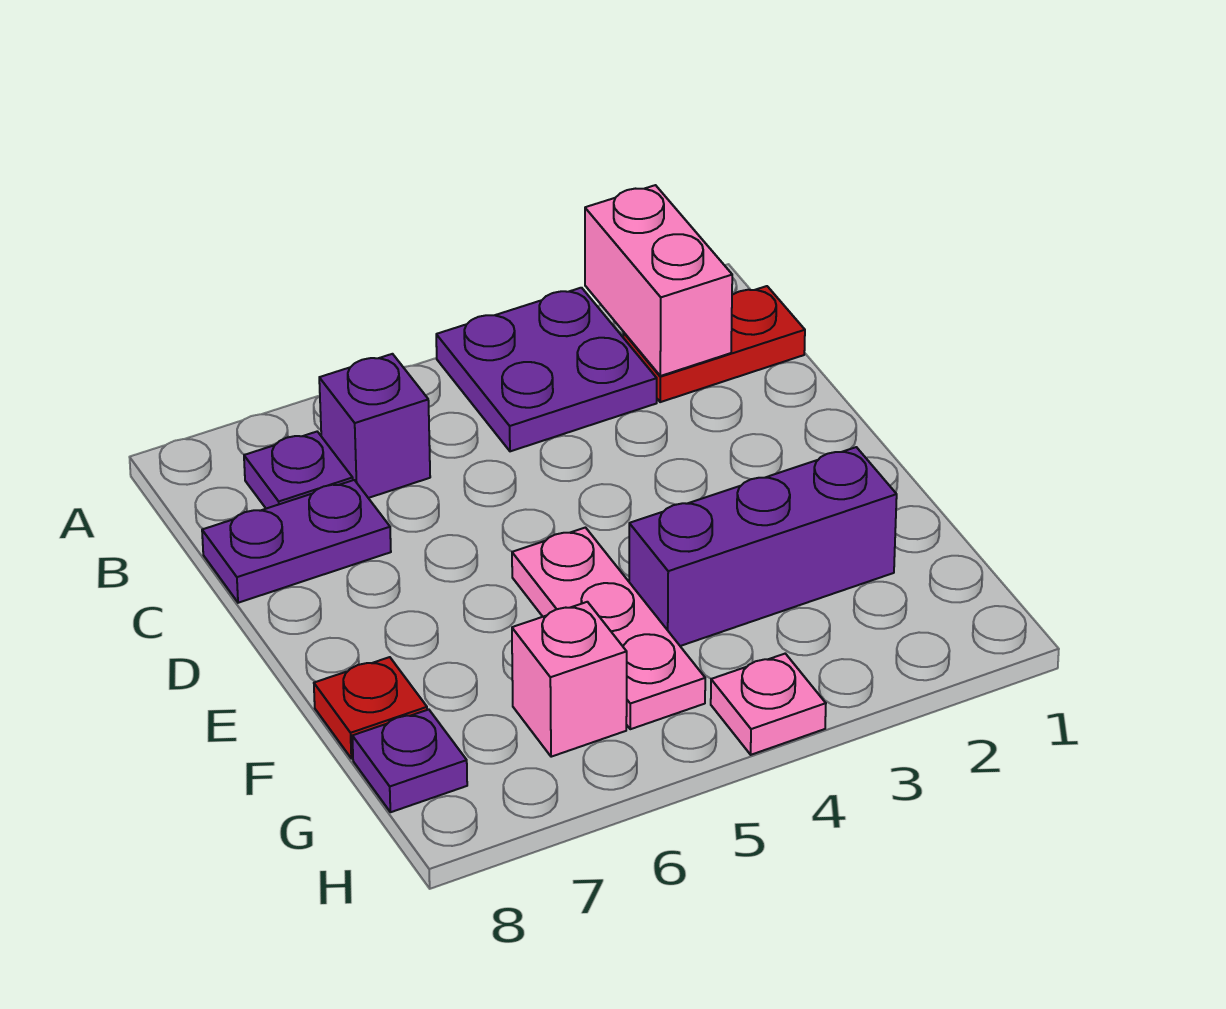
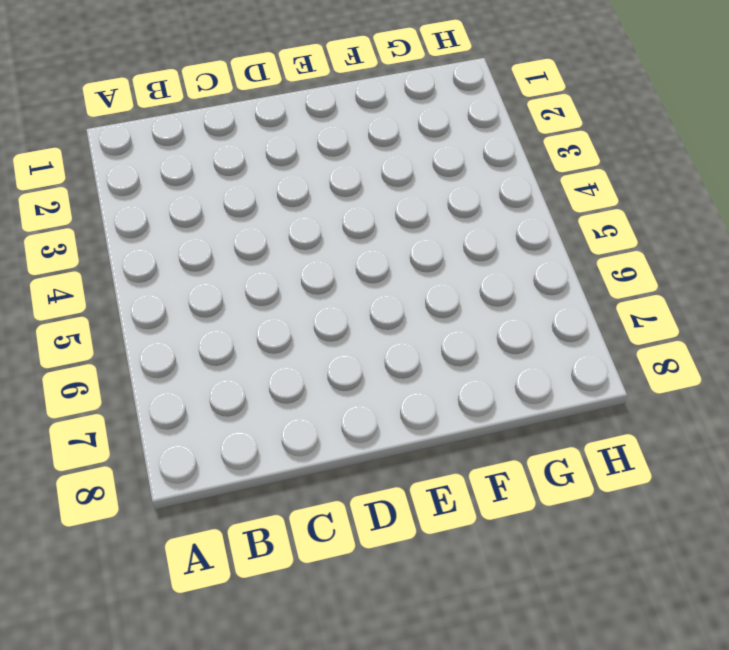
none -> purple plate A3:B4 level 1
none -> red plate B1:B2 level 1
none -> purple brick B6 level 1

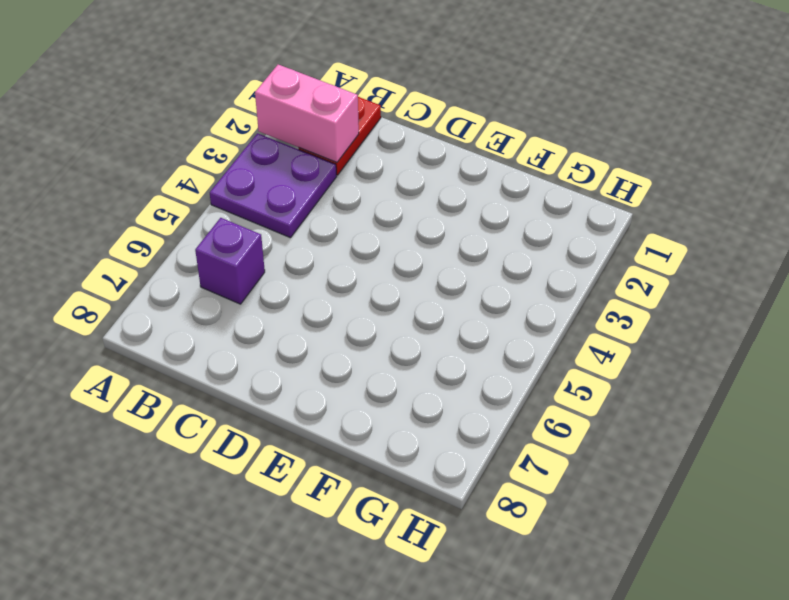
none -> purple plate B7 level 1
none -> purple plate C7:C8 level 1
none -> pink plate E5:G5 level 1

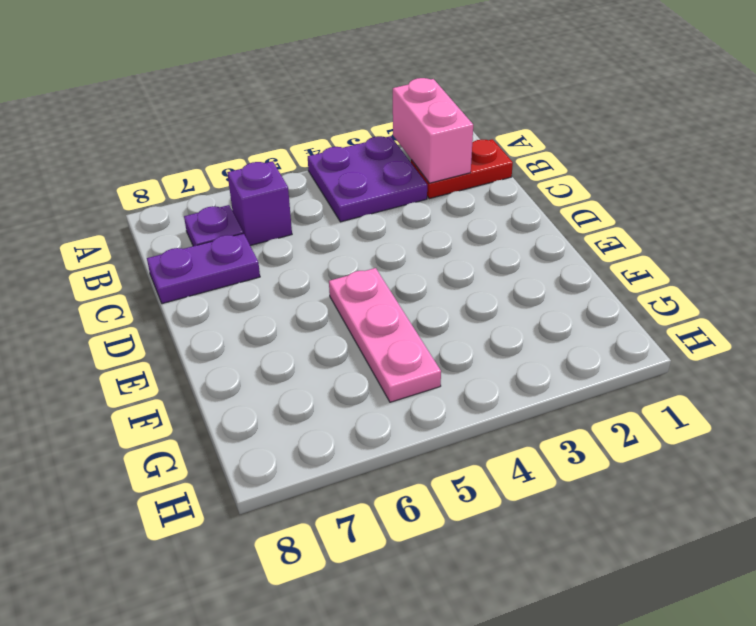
none -> purple brick F2:F4 level 1
none -> red plate F8 level 1
none -> pink brick G6 level 1

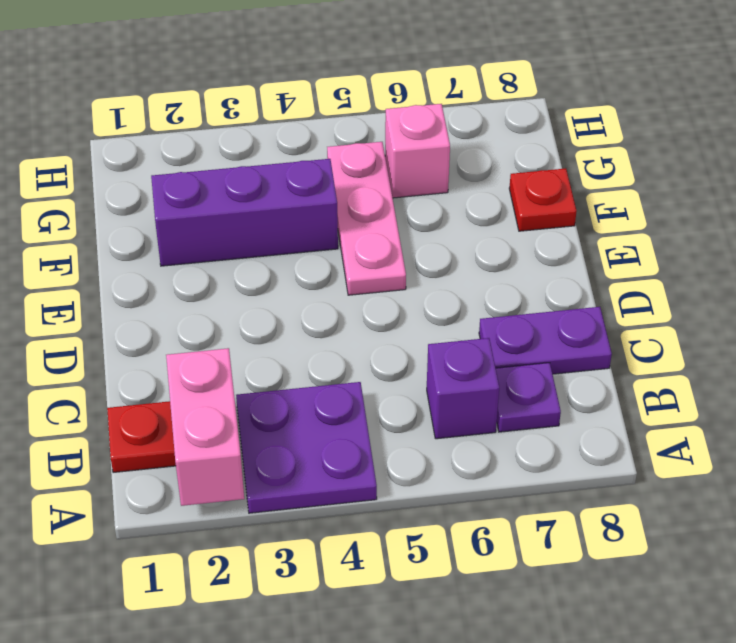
none -> purple plate G8 level 1
none -> pink plate H4 level 1

